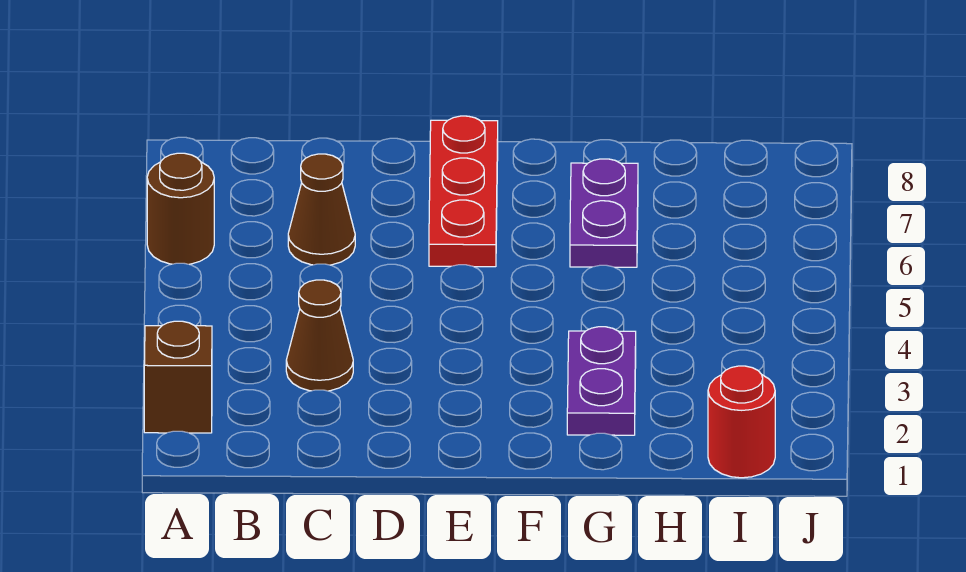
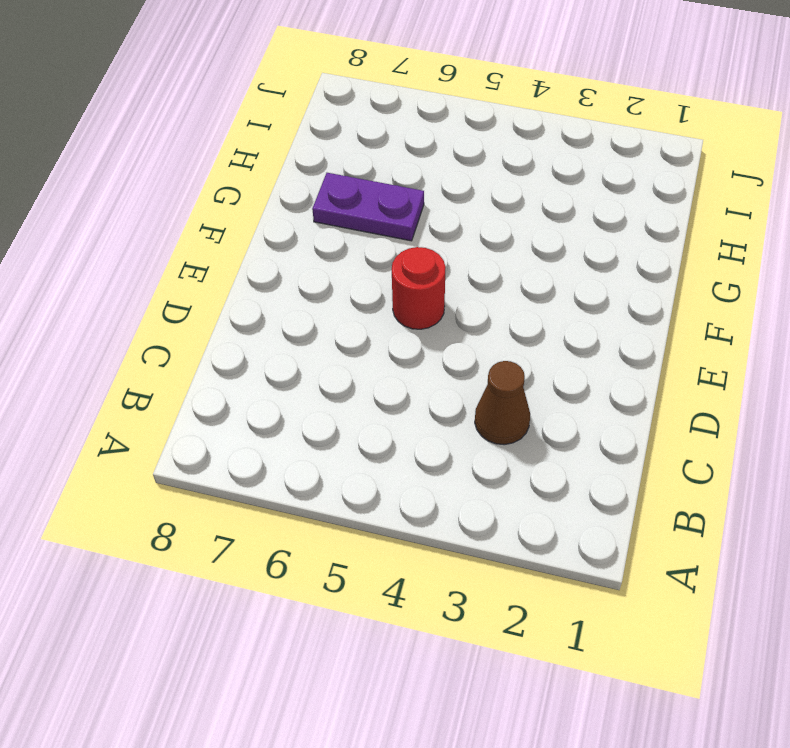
red round brick E5 level 1 -> red round brick I1 level 1
none -> brown brick A2 level 1
none -> brown round brick A6 level 1

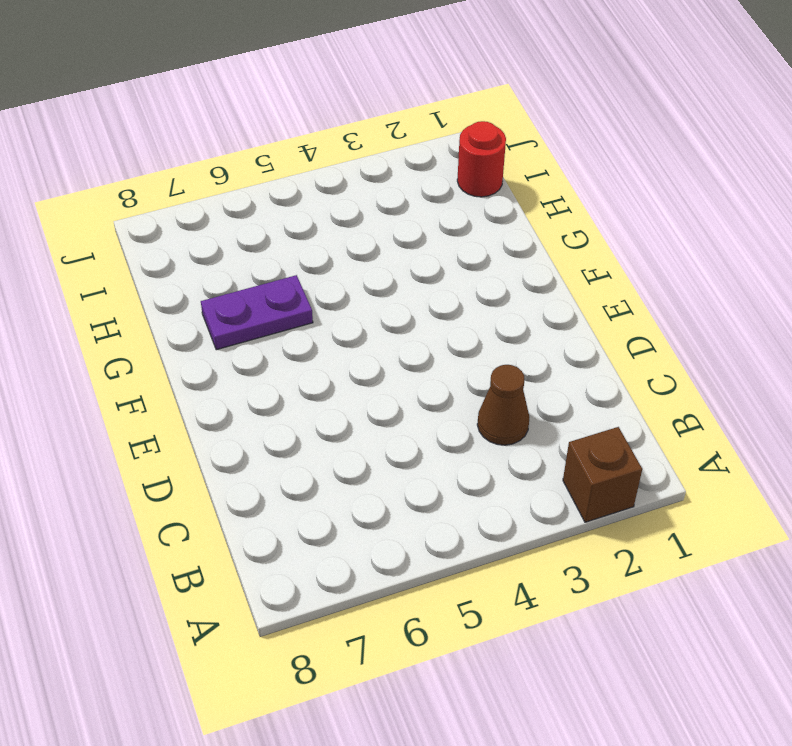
none -> brown round brick A6 level 1
none -> brown cone C6 level 1

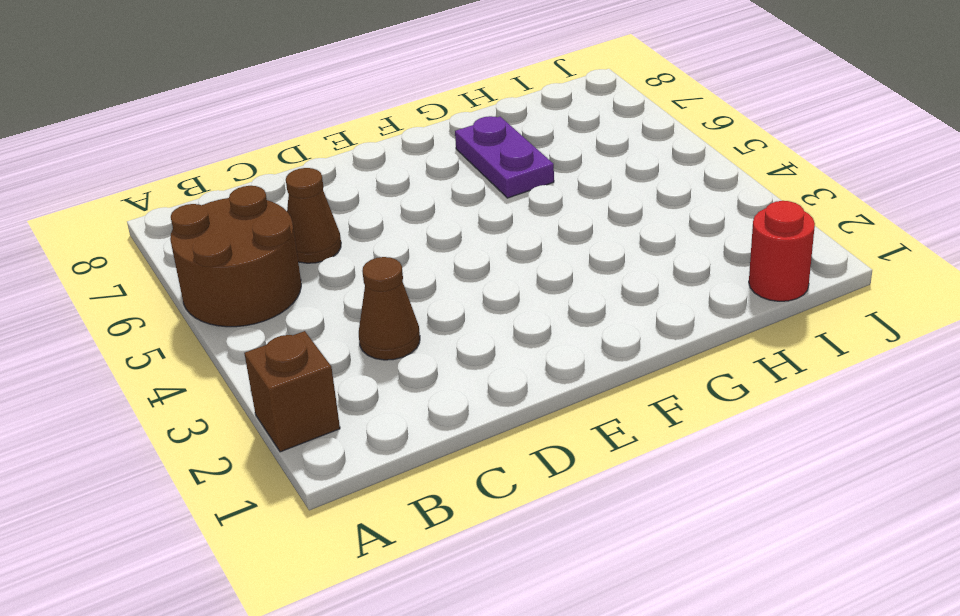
brown round brick A5:B6 level 1 -> brown round brick A6 level 1
none -> red plate E6:E8 level 1
none -> purple plate G2:G3 level 1

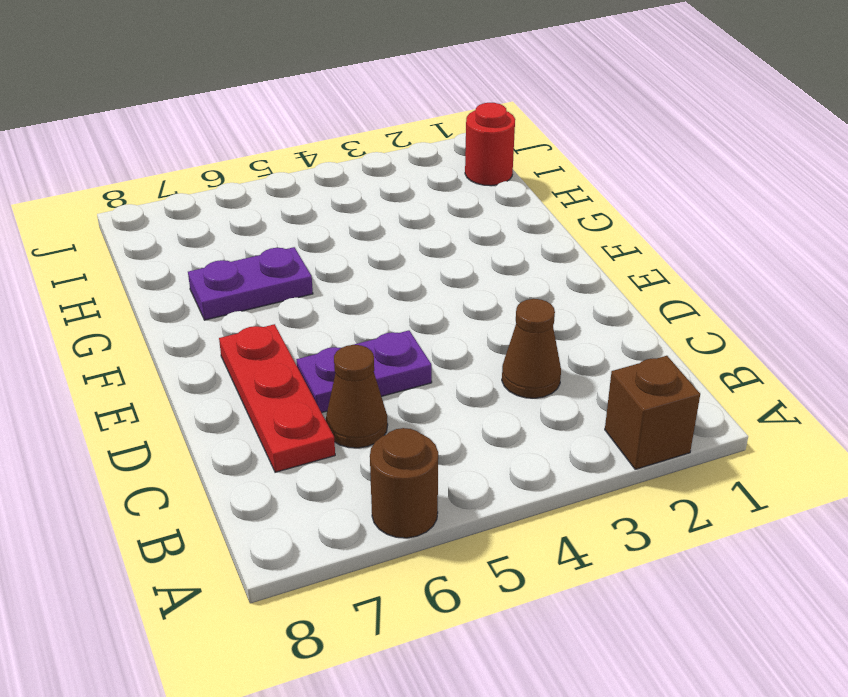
red plate C7:E7 level 1 -> red plate E6:E8 level 1
purple plate D5:D6 level 1 -> purple plate G2:G3 level 1

